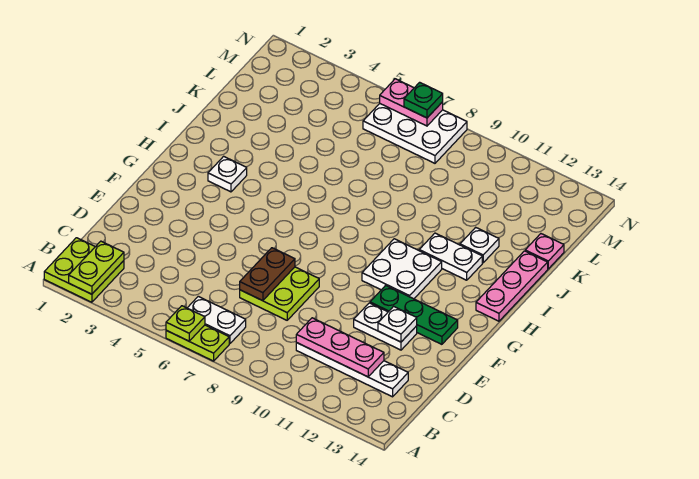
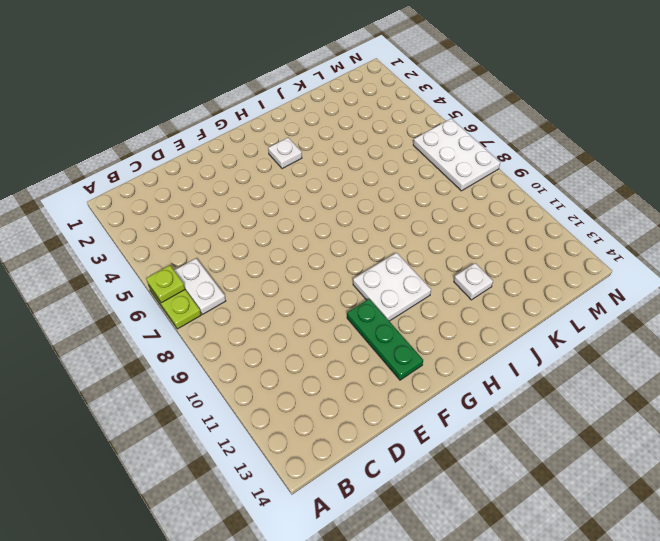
none -> lime plate A1:B2 level 1
none -> white plate C10:C13 level 1
none -> lime plate D7:E8 level 1

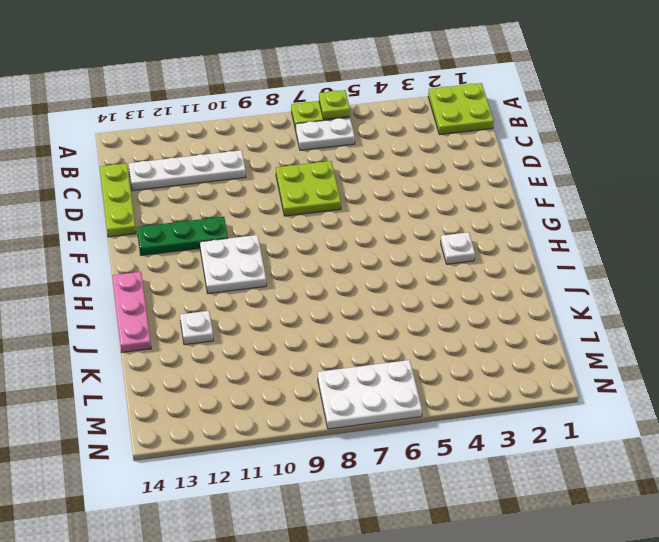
lime plate C14:E14 level 1 -> none
none -> white plate E11:E12 level 1
none -> white plate I11:I12 level 1
none -> pink plate K14 level 1

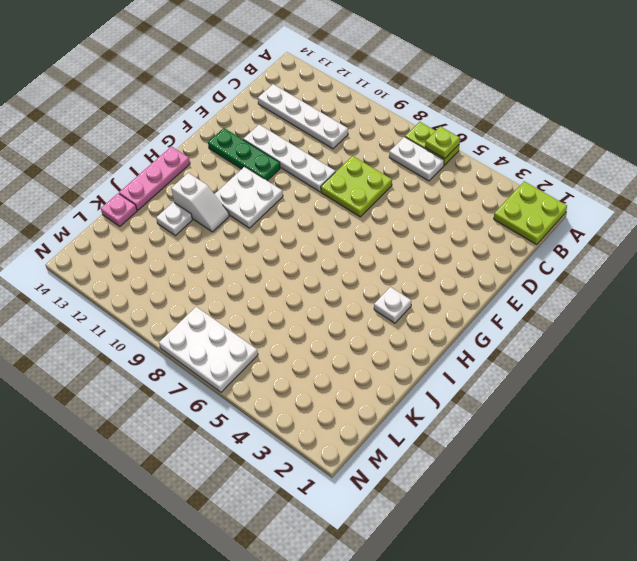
white plate E9:E12 level 1 -> white plate E11:E12 level 1
white slope I11:I12 level 1 top 12 -> white plate I11:I12 level 1
none -> lime plate A2:B2 level 2
none -> pink plate C10:C12 level 2
none -> brown plate D7:E7 level 2

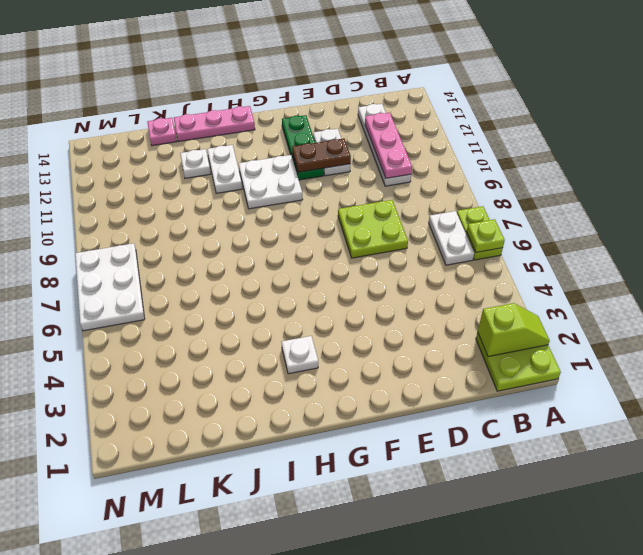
lime slope A2:B2 level 2 top B -> lime plate A2:B2 level 2
brown plate E11:F11 level 2 -> brown plate D7:E7 level 2
none -> white plate E12 level 2
none -> pink plate N6:N7 level 2
none -> green plate N7 level 3

